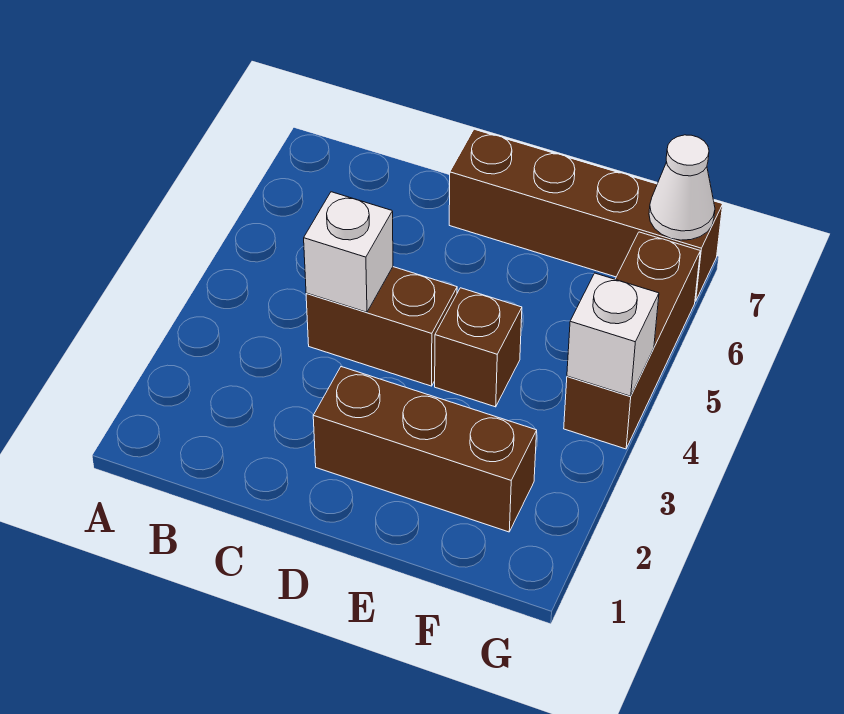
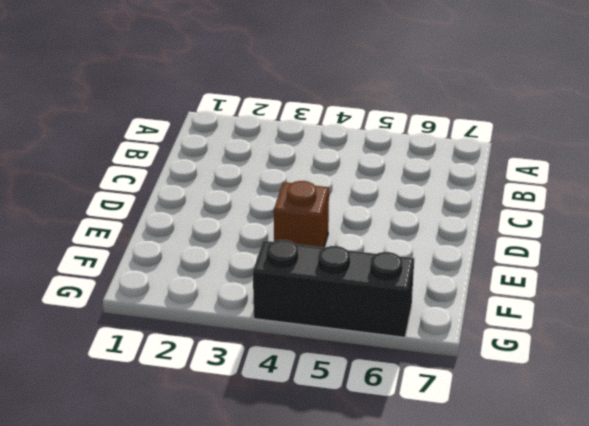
black brick G4:G6 level 1 -> brown brick G4:G6 level 1
none -> brown brick C4:D4 level 1
none -> brown brick D2:F2 level 1

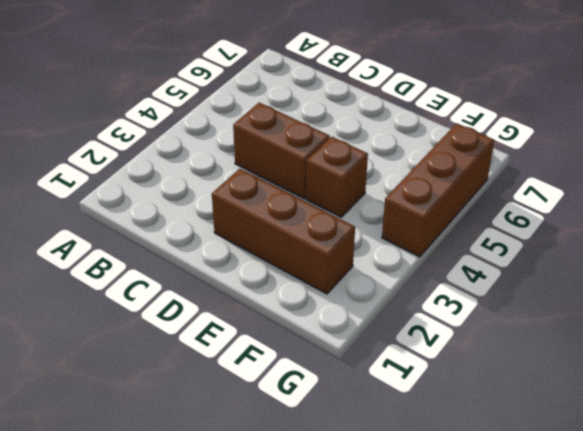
none -> brown brick D7:G7 level 1
none -> white brick C4 level 2

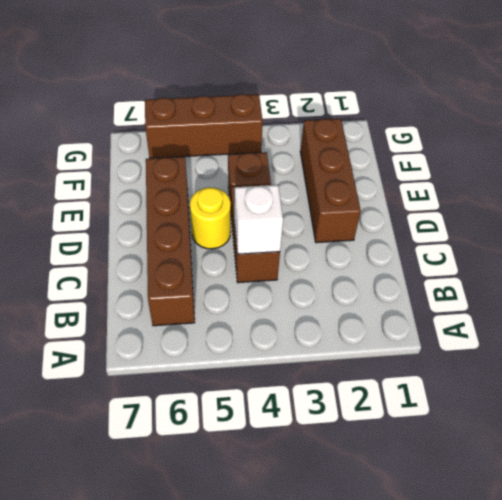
brown brick B6:E6 level 1 -> brown brick D7:G7 level 1
yellow round brick D5 level 1 -> none
none -> white brick G4 level 2
none -> white cone G7 level 2

